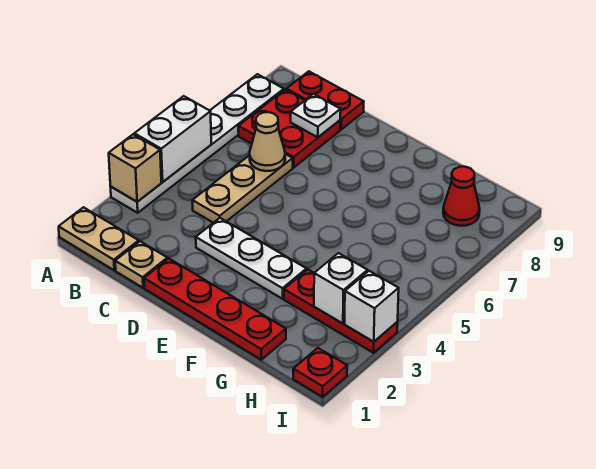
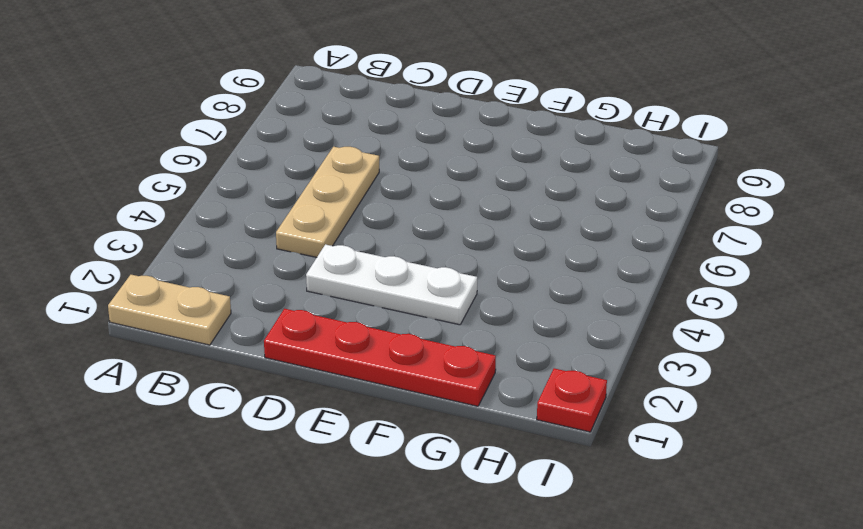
none -> white plate A3:A8 level 1
none -> red plate B7:C8 level 1
none -> red plate B9:C9 level 1

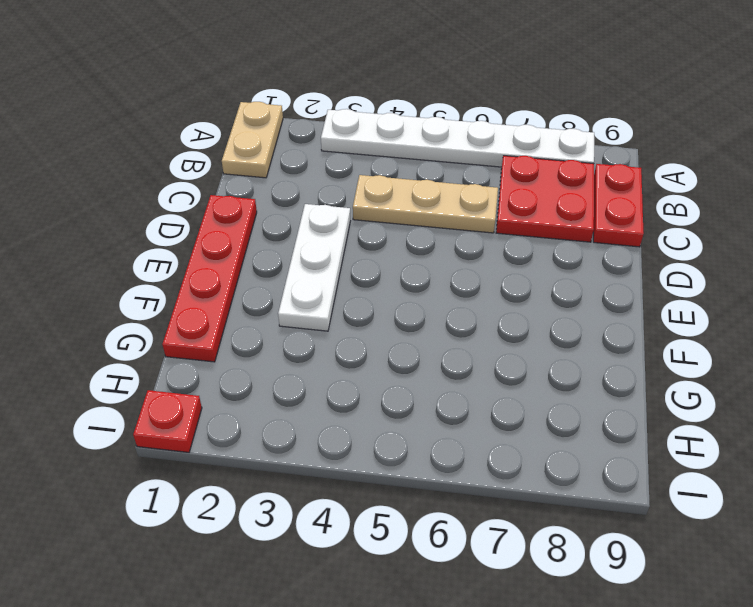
none -> tan plate C1 level 1
none -> red plate G3:I3 level 1
none -> red cone H8 level 1

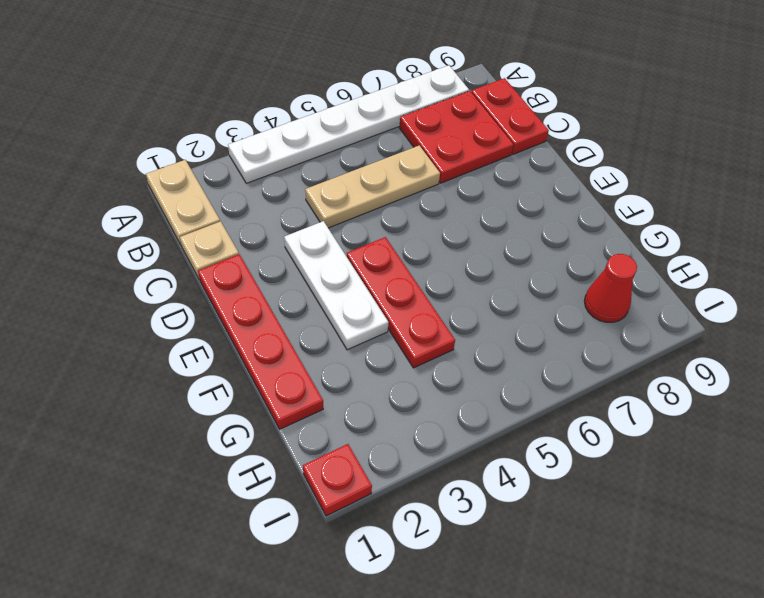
red plate E4:G4 level 1 -> red plate G3:I3 level 1
none -> tan brick A3 level 2
none -> white brick A4:A5 level 2
none -> tan cone C6 level 2

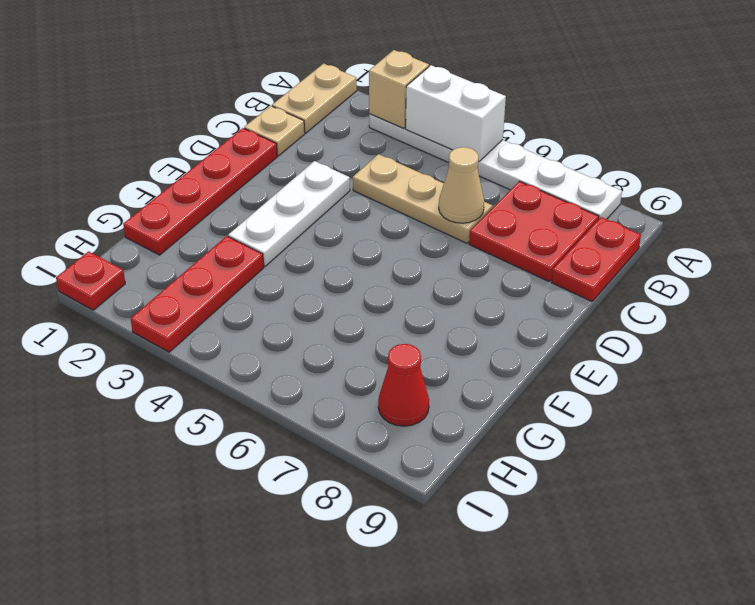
none -> white plate C8 level 2
none -> white brick H3 level 2
none -> white brick I3 level 2

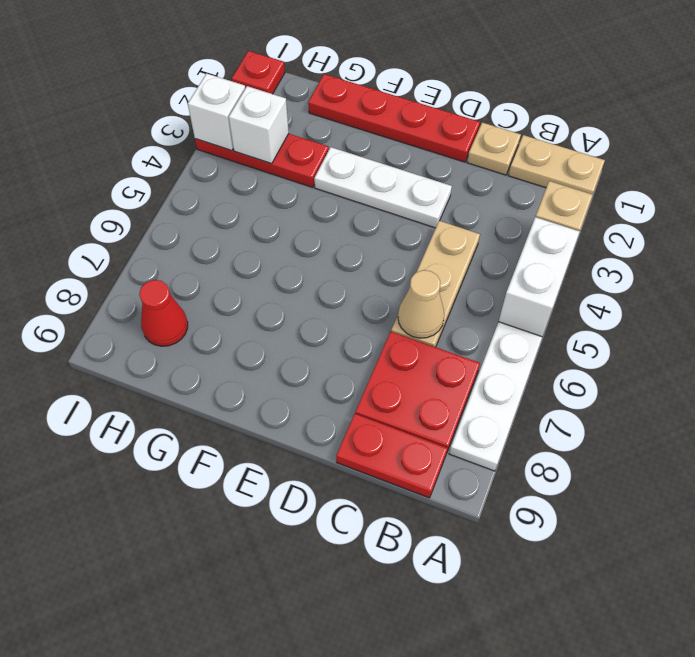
none -> white plate C8 level 2

